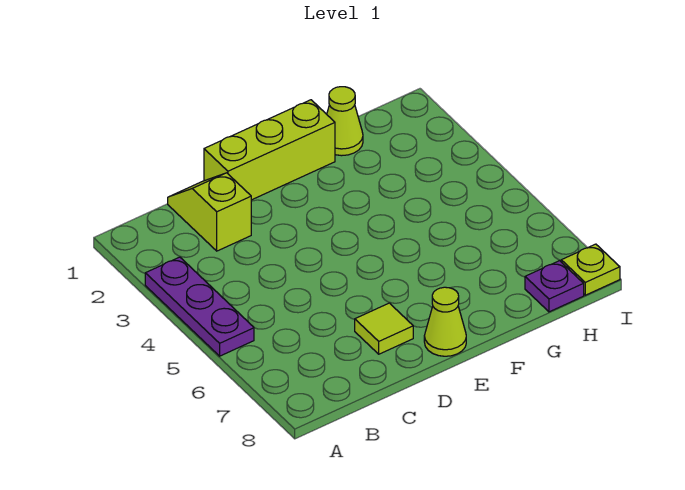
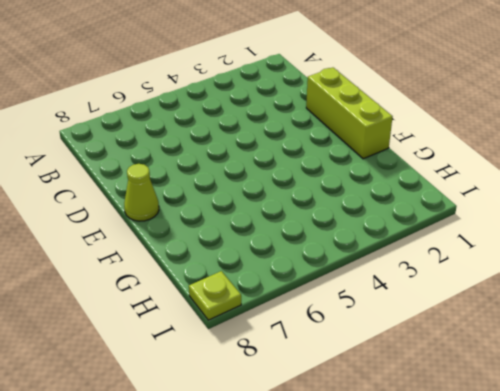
none -> purple plate A3:A5 level 1
none -> lime slope C1:C2 level 1 top 2

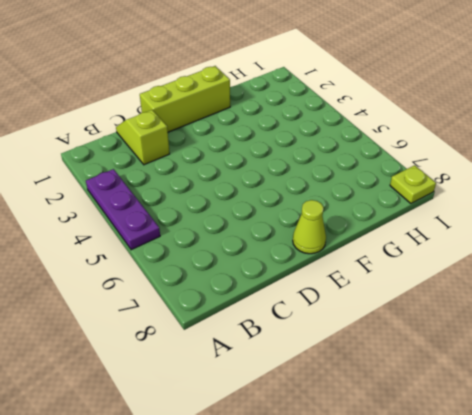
none -> lime tile D7 level 1
none -> lime cone G1 level 1

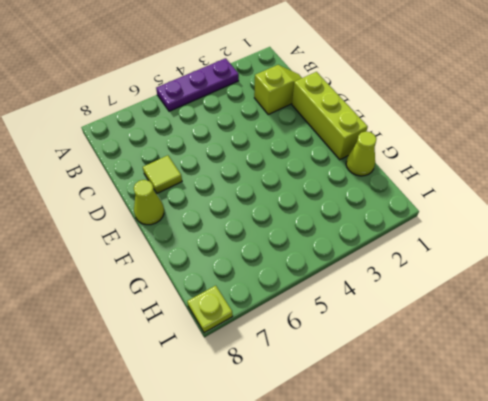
none -> purple plate H8 level 1

